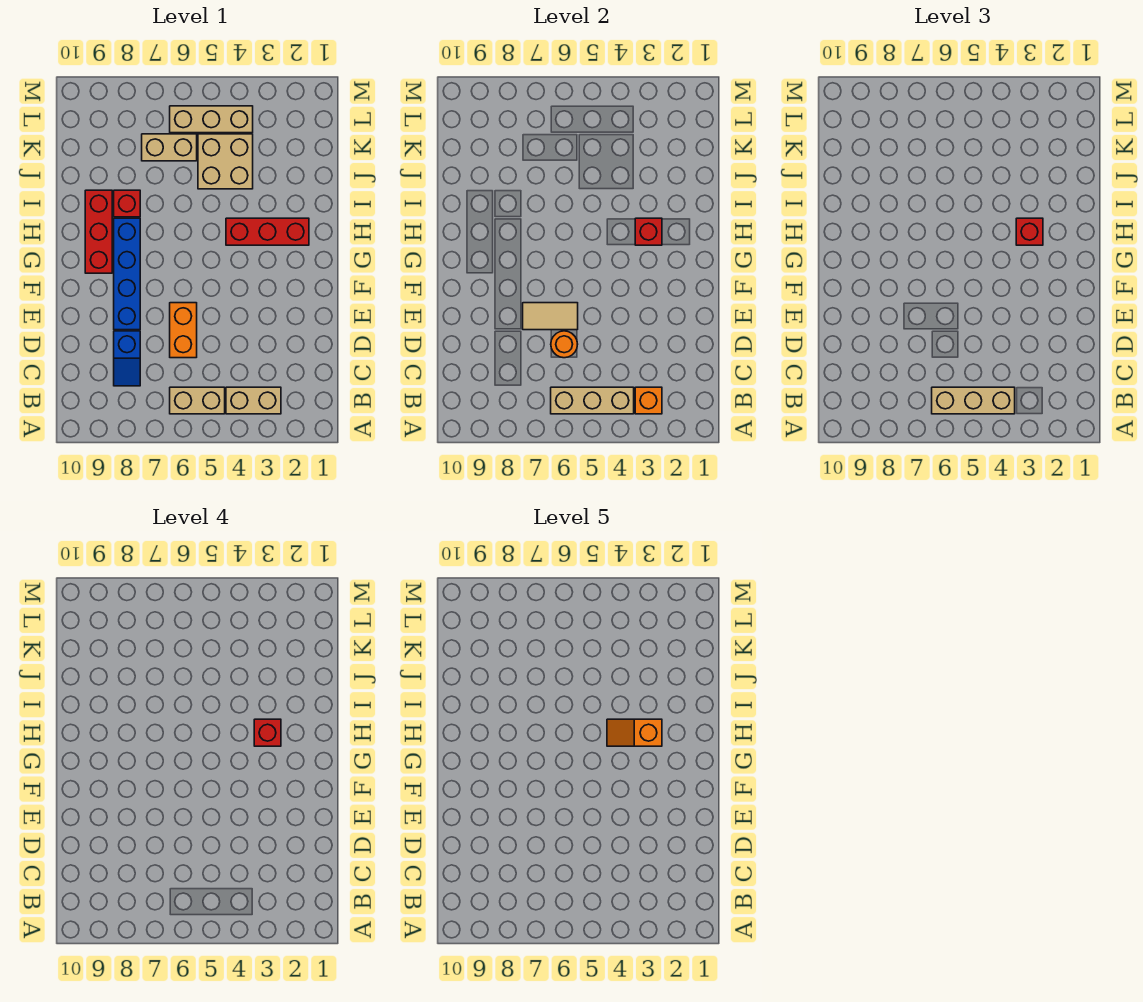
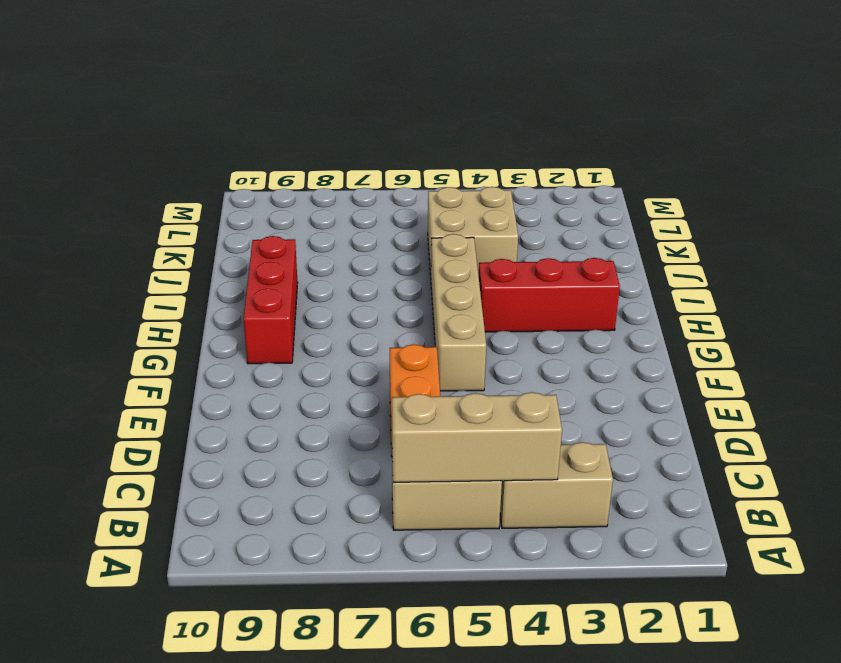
tan brick F5:I5 level 1 -> none
none -> blue slope C8:D8 level 1 top D
none -> blue brick E8:H8 level 1
none -> red brick I8 level 1

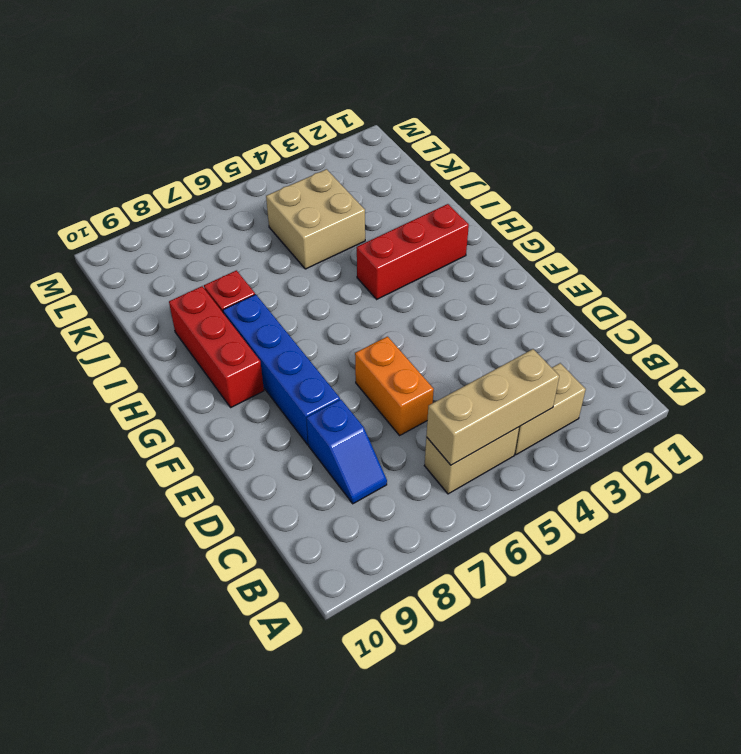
none -> tan brick K6:K7 level 1
none -> tan brick L4:L6 level 1
none -> orange brick B3 level 2

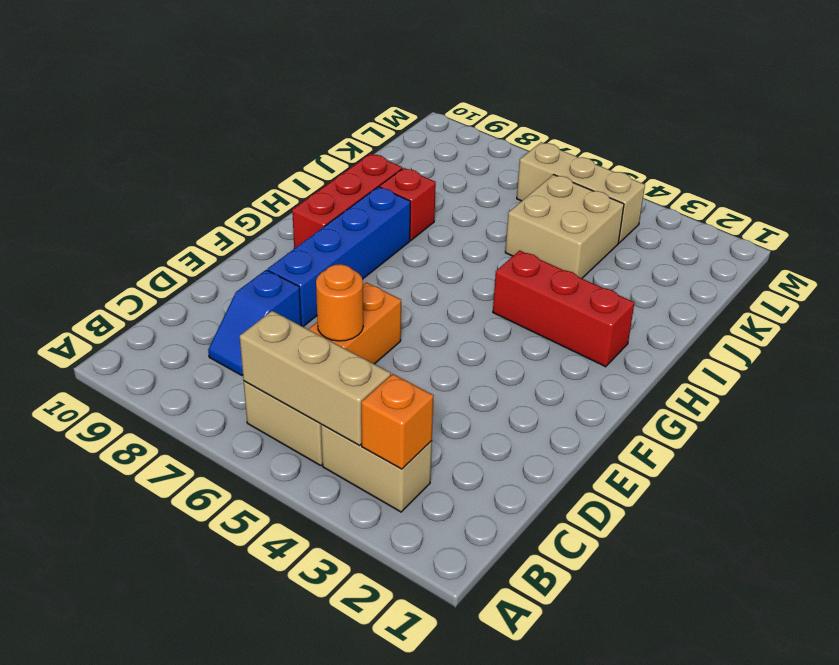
none -> tan brick K6:K7 level 1
none -> tan tile E6:E7 level 2
none -> red brick H3 level 2

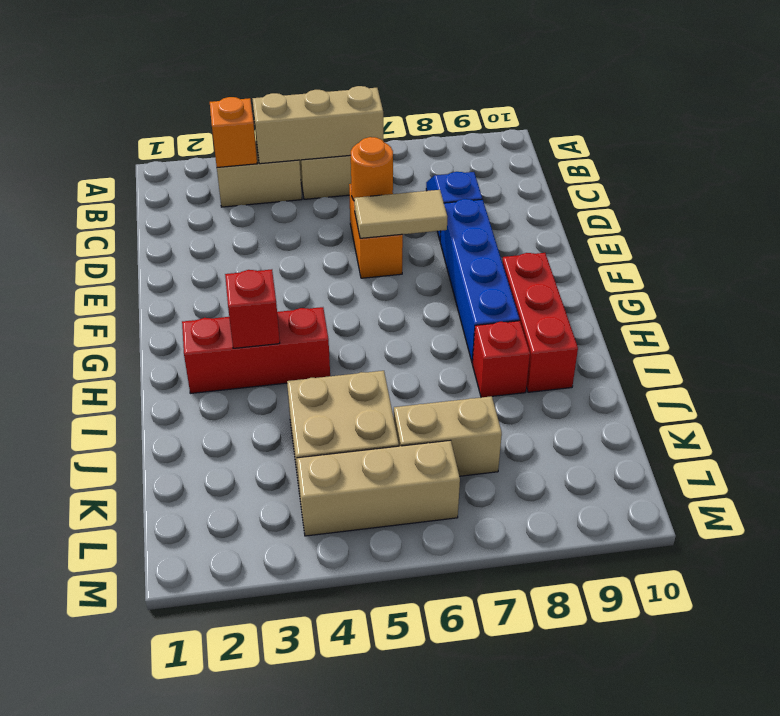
none -> tan brick B4:B6 level 3
none -> red brick H3 level 3
none -> red brick H3 level 4

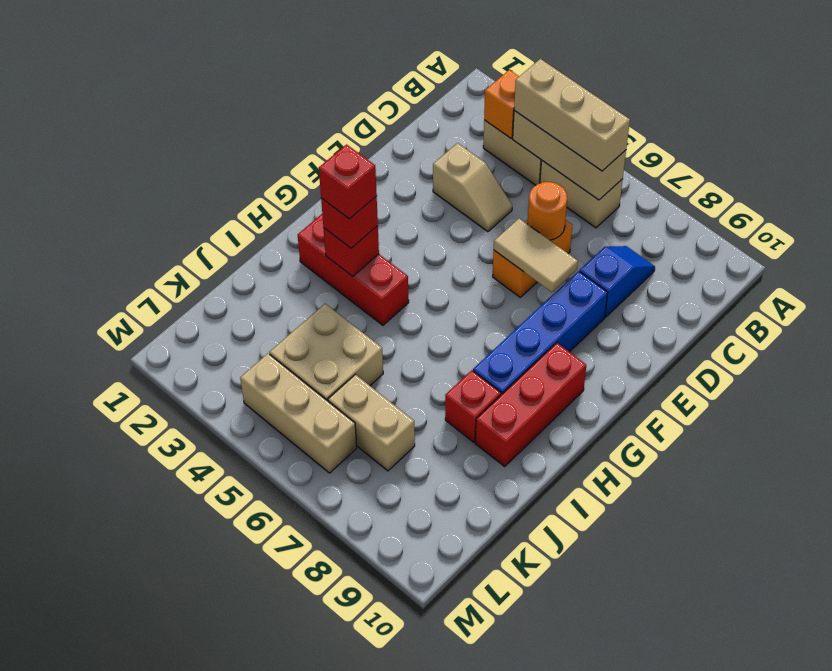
tan slope D3:D4 level 1 top 3 -> none
none -> orange slope H3:H4 level 5 top 3

